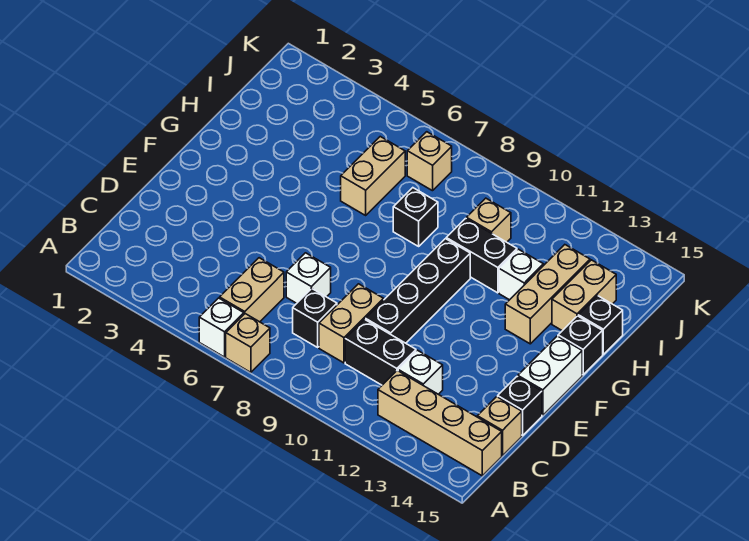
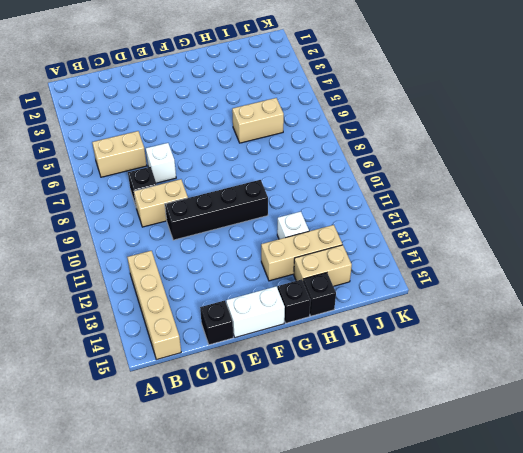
none -> white brick A6 level 1
none -> tan brick A7 level 1
none -> black brick C10:C11 level 1

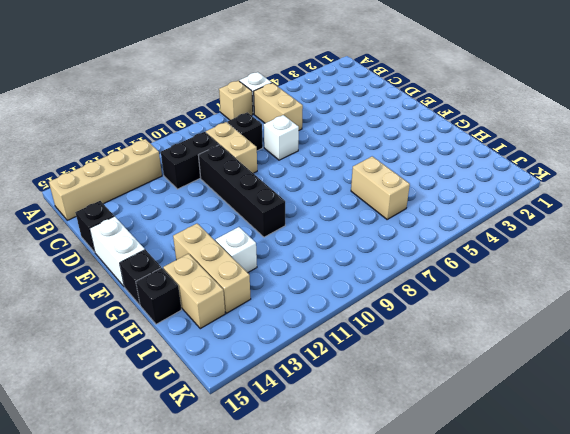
none -> white brick C12 level 1
none -> tan brick C15 level 1
none -> black brick H8 level 1

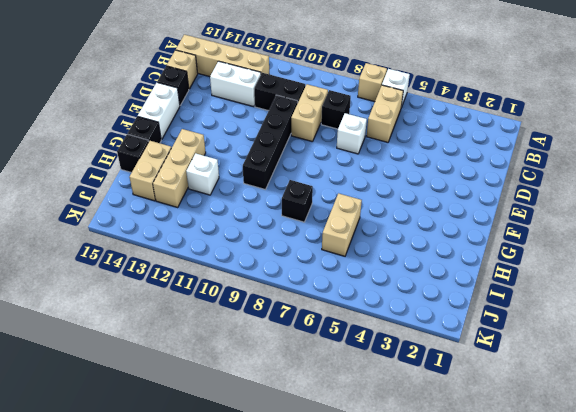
white brick C12:C13 level 1 -> white brick C12 level 1
none -> black brick H10:H11 level 1
none -> tan brick I10 level 1
none -> tan brick J7 level 1

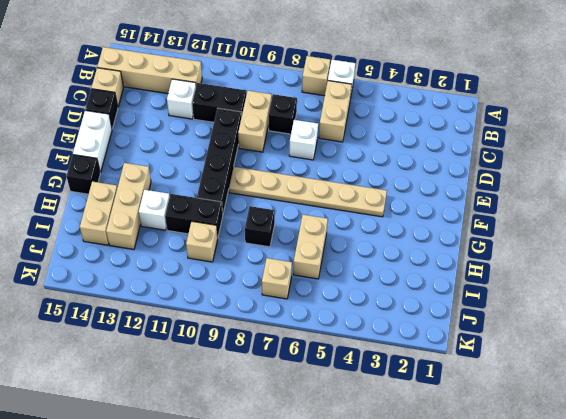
tan plate F4:F9 level 1 -> none
none -> black brick H15 level 1

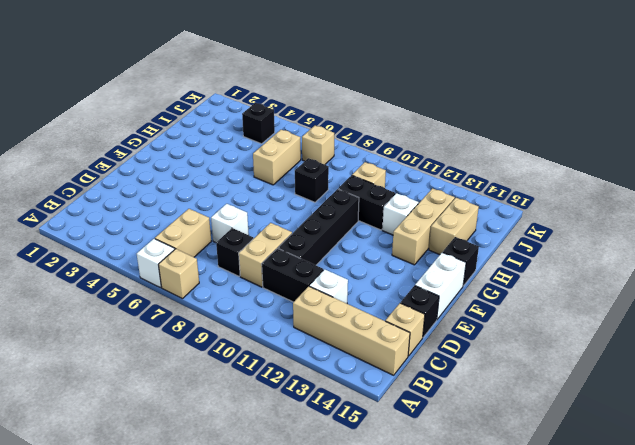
black brick J4 level 1 -> black brick H15 level 1

